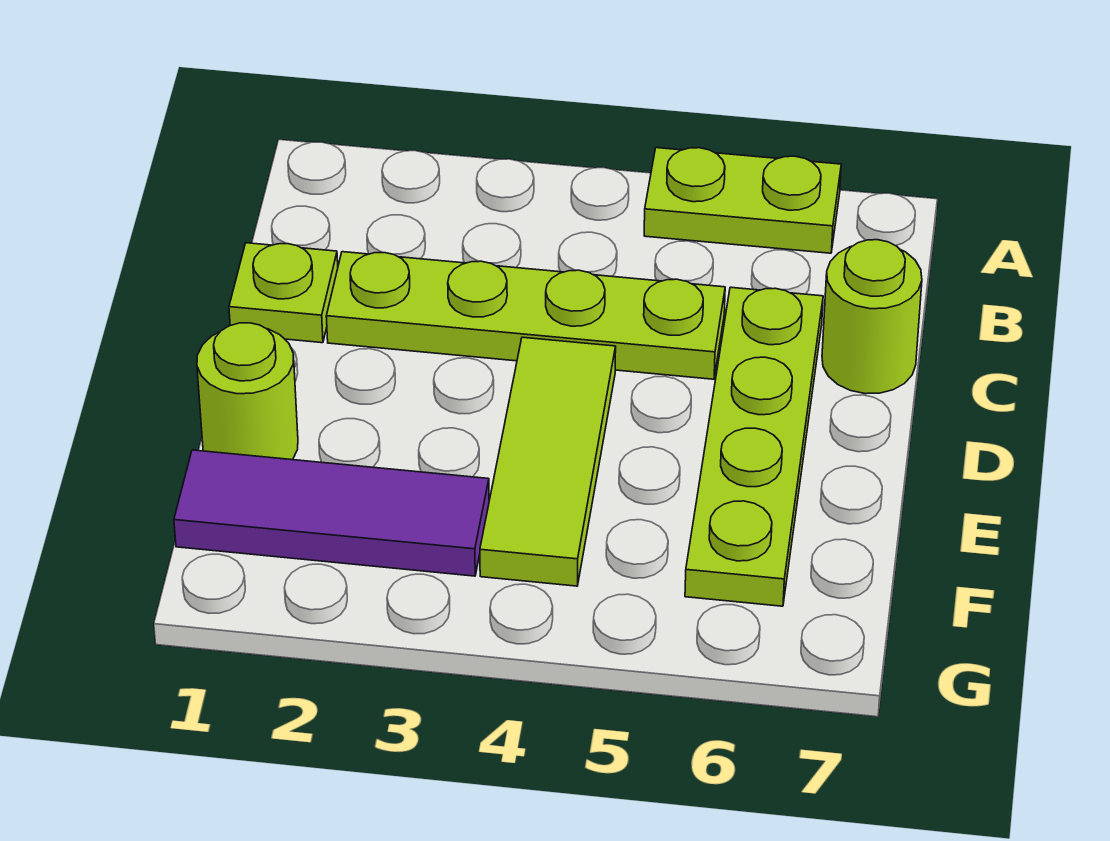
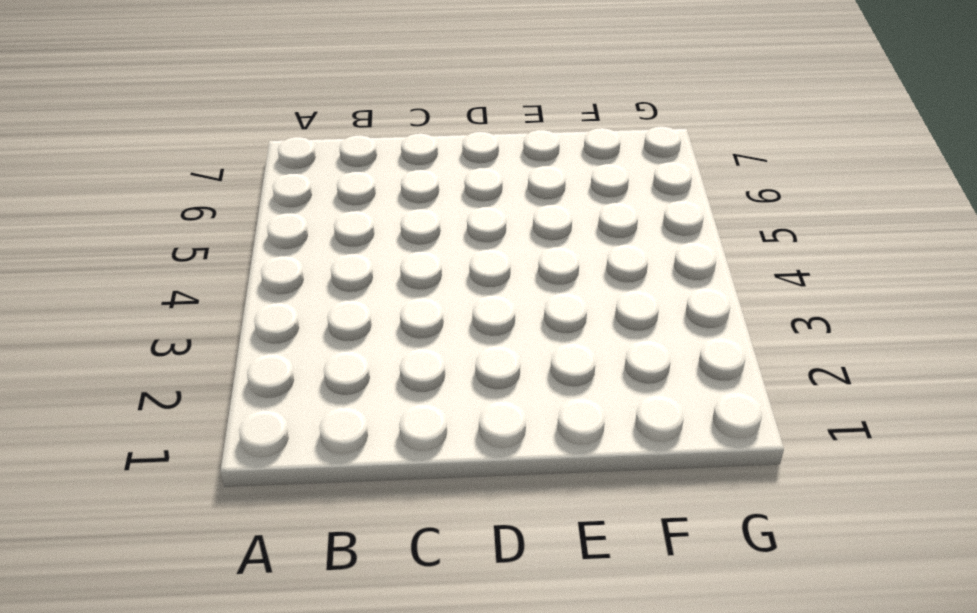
none -> lime plate A5:A6 level 1
none -> lime plate C1 level 1

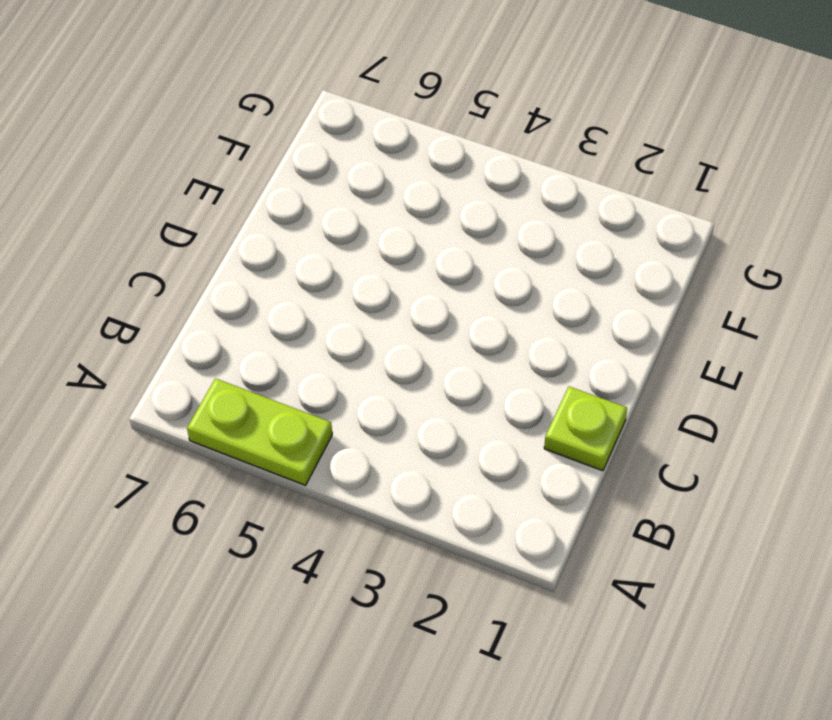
none -> lime plate C2:C5 level 1
none -> lime plate C6:F6 level 1

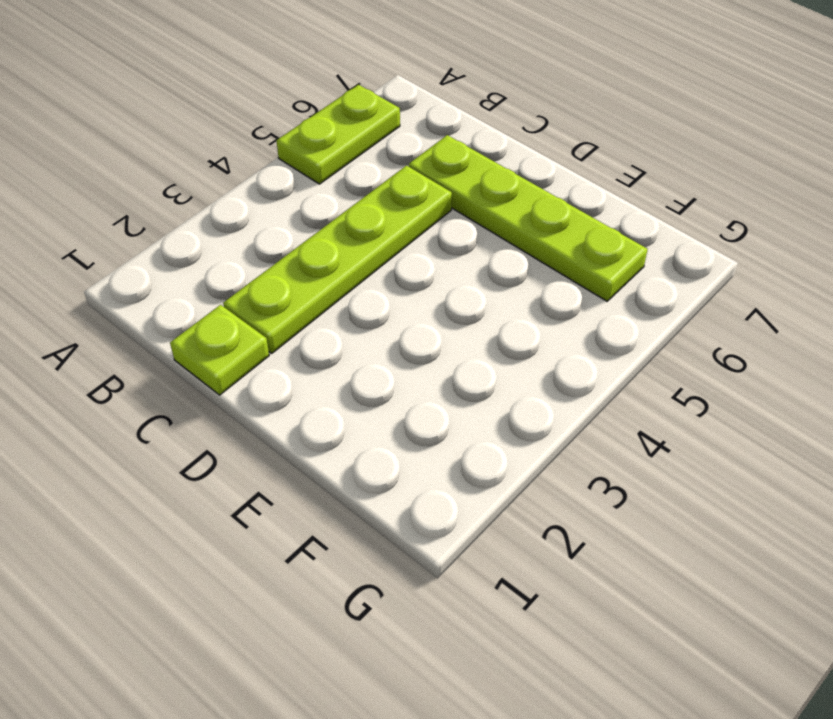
none -> lime round brick C7 level 1
none -> lime tile D4:F4 level 1

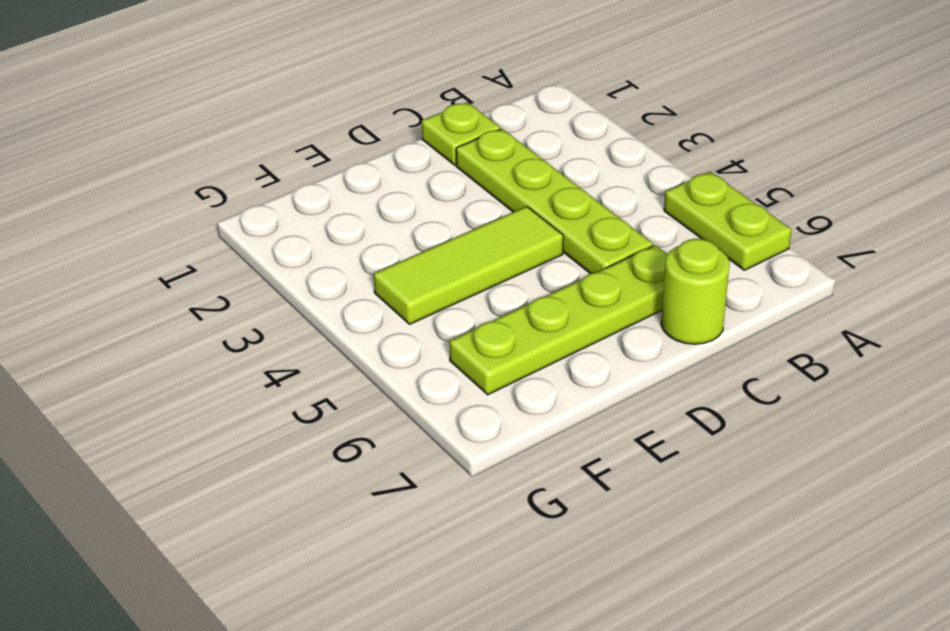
none -> lime round brick E1 level 1
none -> purple tile F1:F3 level 1

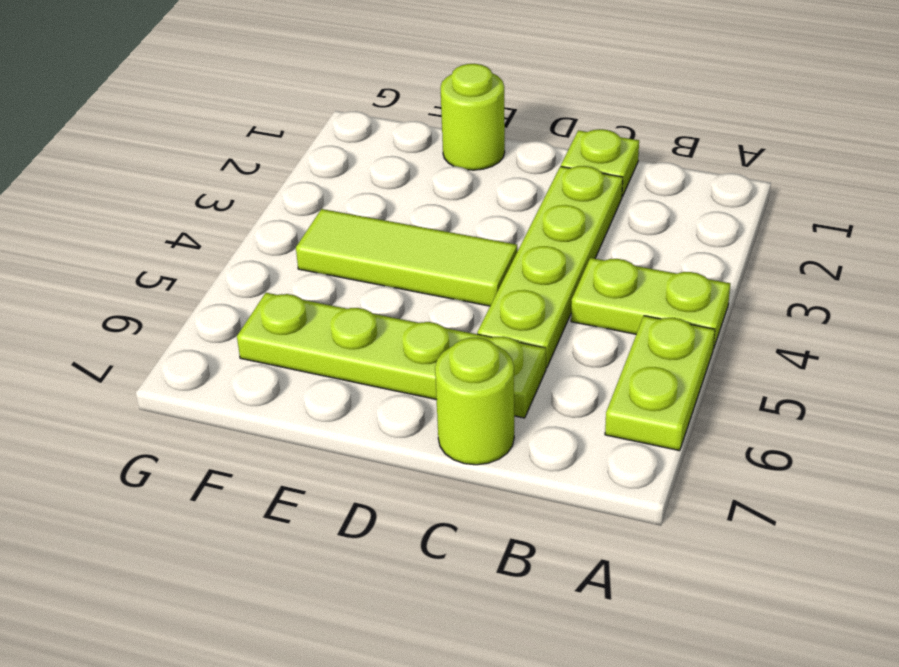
lime plate A4:B4 level 1 -> none
none -> purple tile F1:F3 level 1

